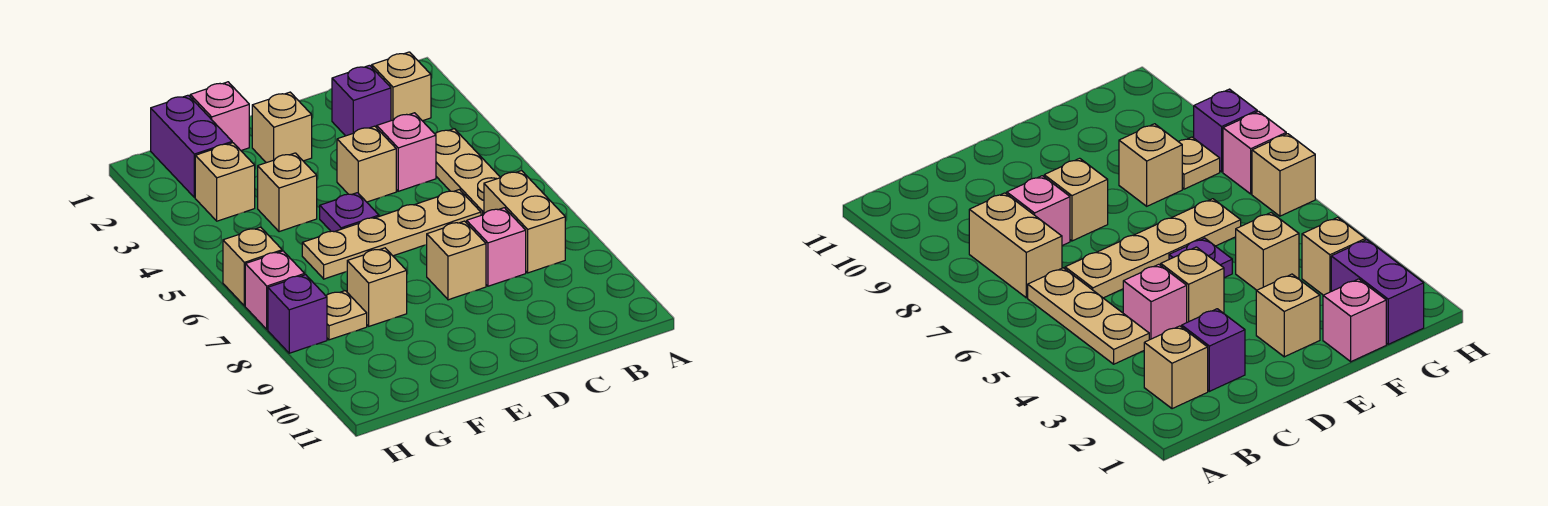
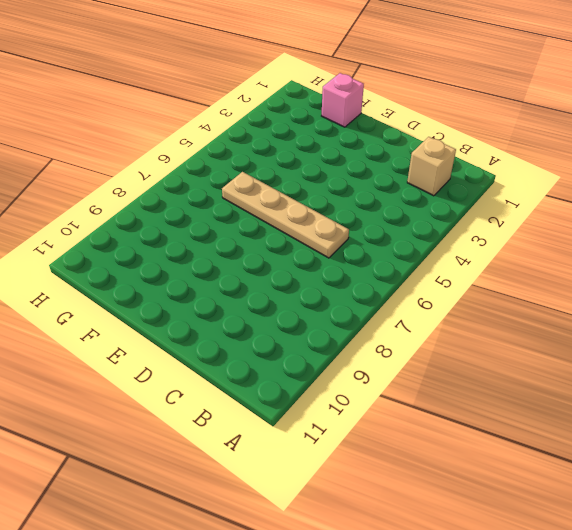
none -> tan plate B4:B6 level 1
none -> tan brick B7:B8 level 1
none -> purple brick C2 level 1

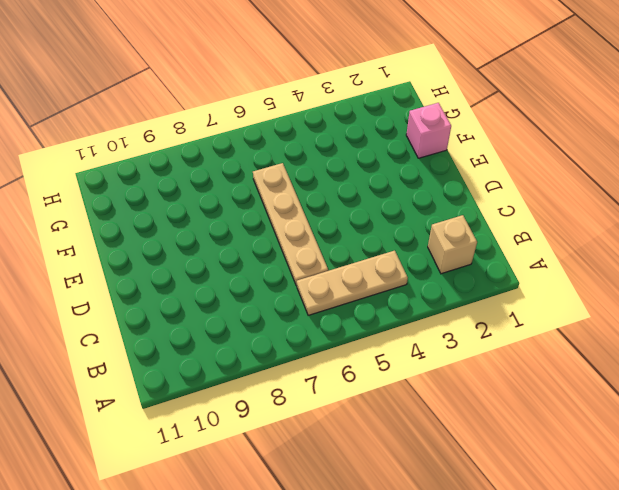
none -> tan brick B7:B8 level 1
none -> purple brick C2 level 1
none -> pink brick C4 level 1

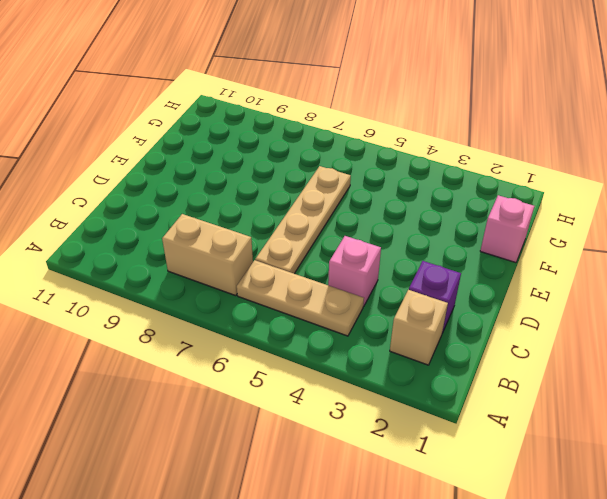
none -> pink brick C8 level 1
none -> tan brick D4 level 1
none -> tan brick D8 level 1

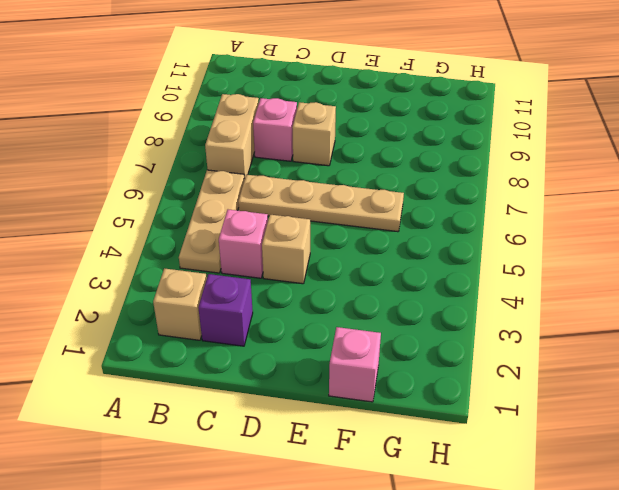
none -> tan brick E2 level 1
none -> purple plate E5 level 1
none -> tan brick F4 level 1

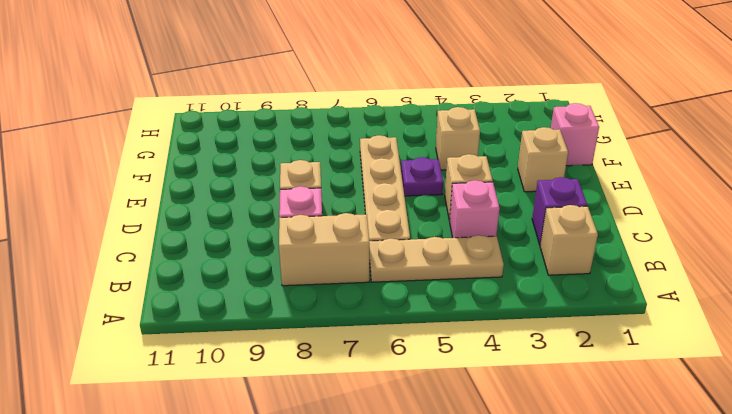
none -> tan brick F8 level 1
none -> purple brick G1:G2 level 1
none -> tan brick G3 level 1

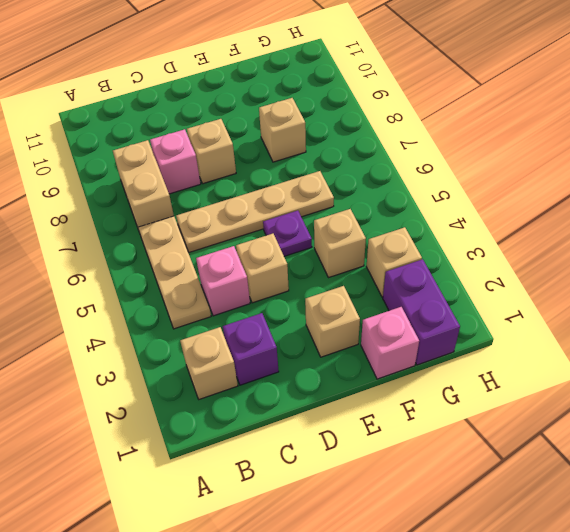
none -> tan plate G8 level 1
none -> tan brick H6 level 1
none -> pink brick H7 level 1

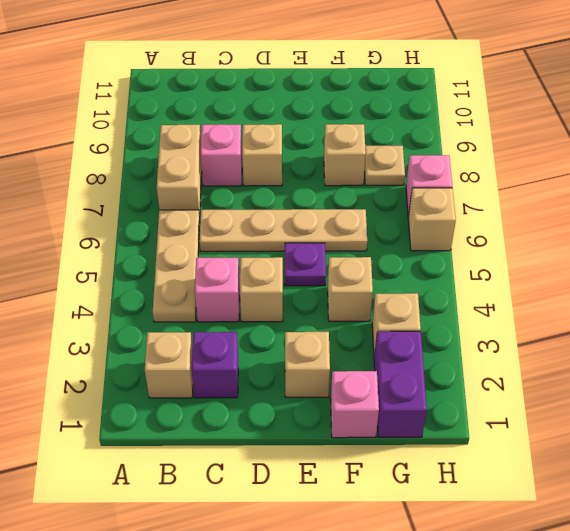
none -> purple brick H8 level 1

